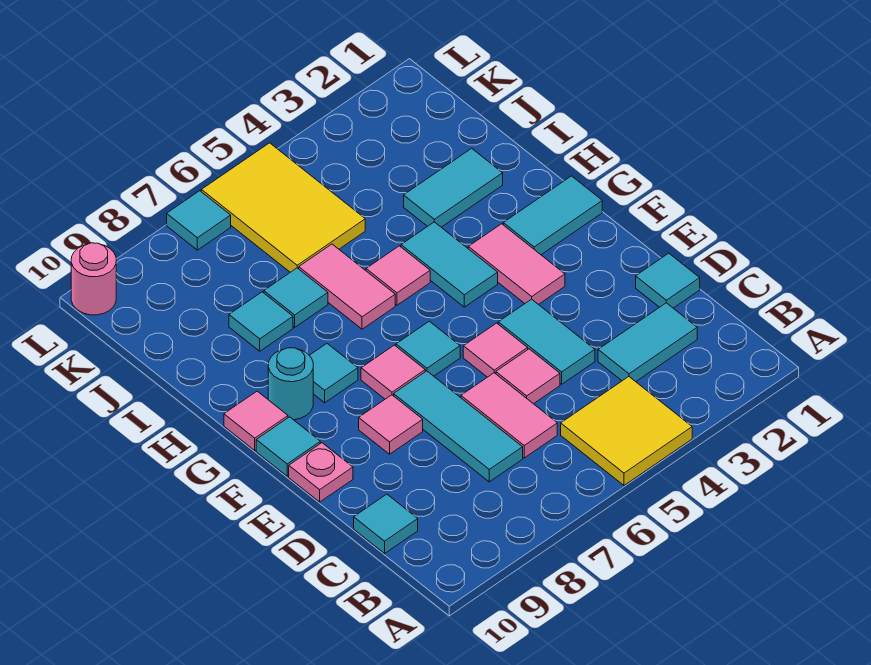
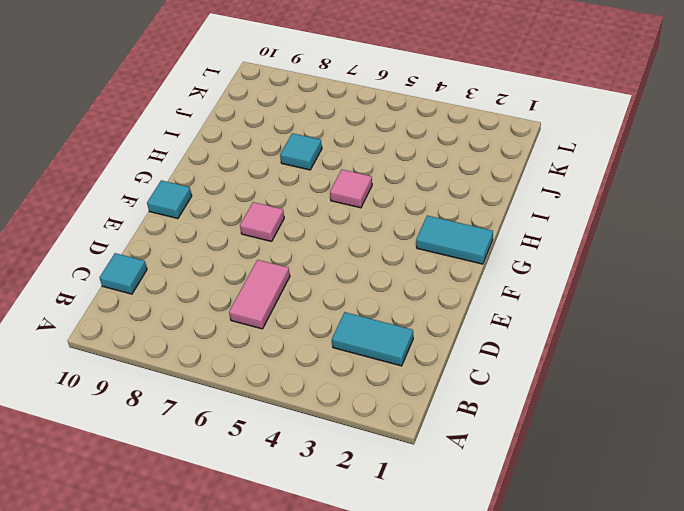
none -> yellow tile A4:B5 level 1
none -> cyan tile C7:E7 level 1
none -> cyan tile D1 level 1

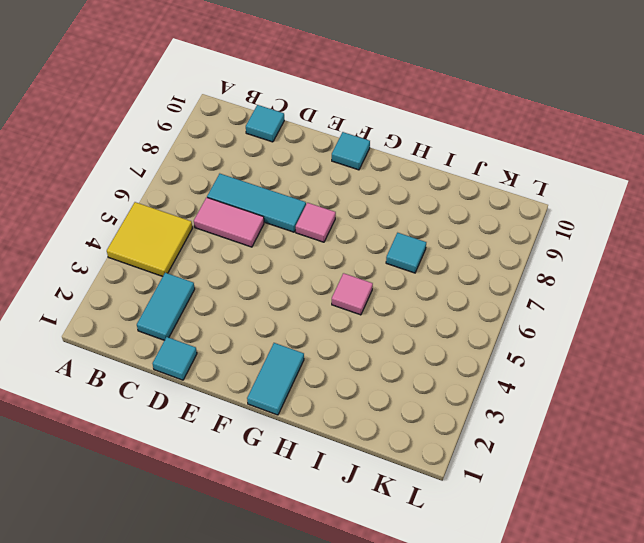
none -> cyan tile D4:E4 level 1
none -> pink tile D5 level 1
none -> pink tile E5 level 1

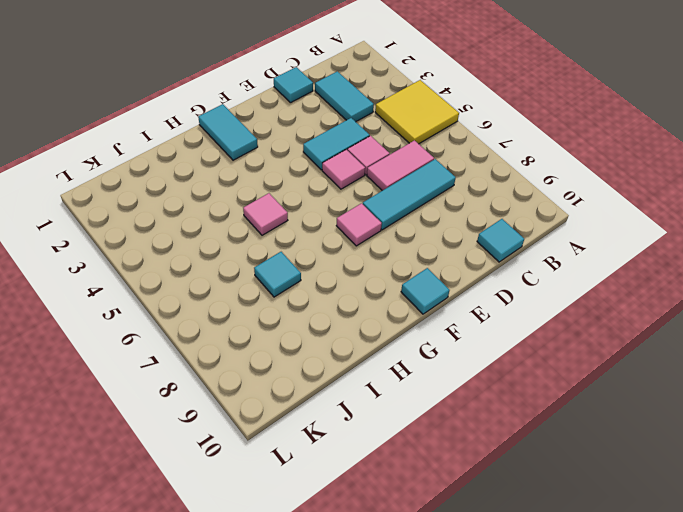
none -> pink tile E8 level 1
none -> pink plate E10 level 1
none -> pink tile F3:G3 level 1

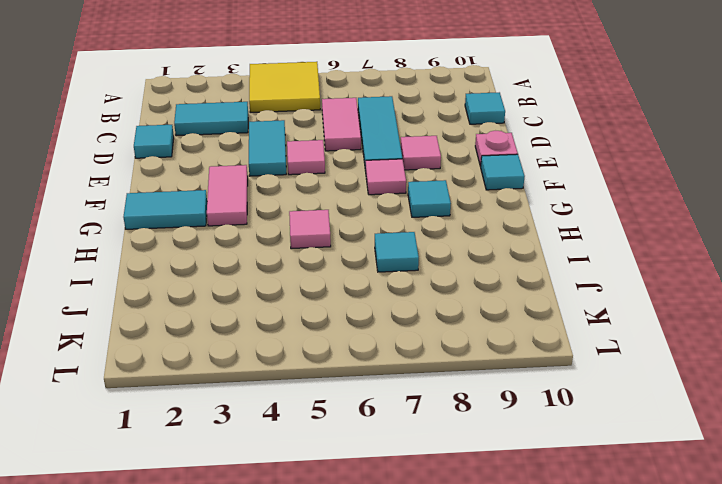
none -> pink tile D5 level 1
none -> cyan tile F6 level 1
none -> cyan tile G4:H4 level 1

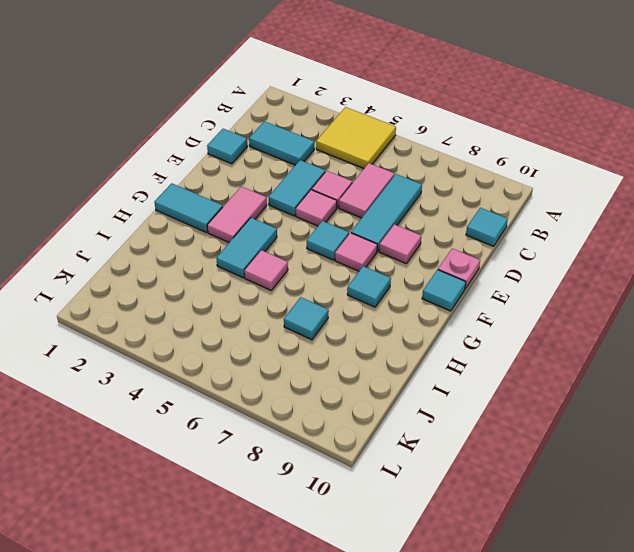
none -> cyan round brick G9 level 1
none -> pink tile G10 level 1
none -> pink tile H6:I6 level 1

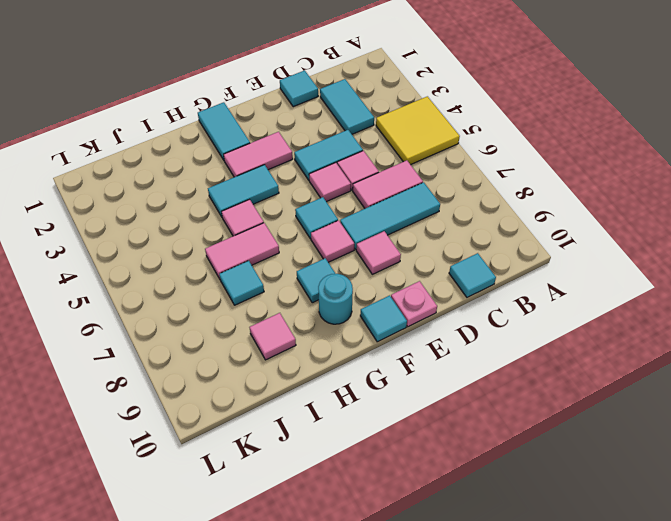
pink tile I9 level 1 -> pink tile G10 level 1
none -> cyan tile I2:I3 level 1
none -> cyan tile I8 level 1
none -> yellow tile J5:L6 level 1

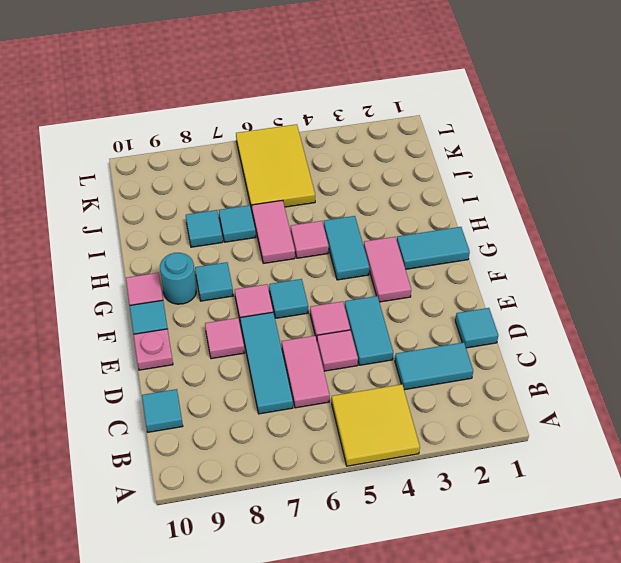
none -> cyan tile I2:I3 level 1
none -> cyan tile L7 level 1
none -> pink round brick L10 level 1

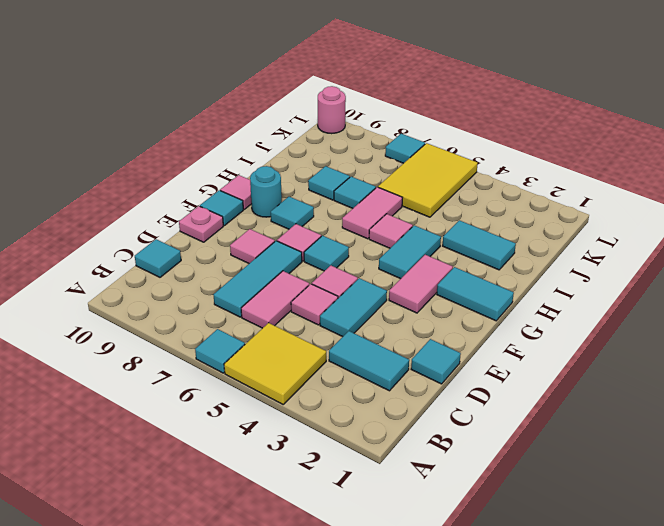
cyan tile A6 level 1 -> none

